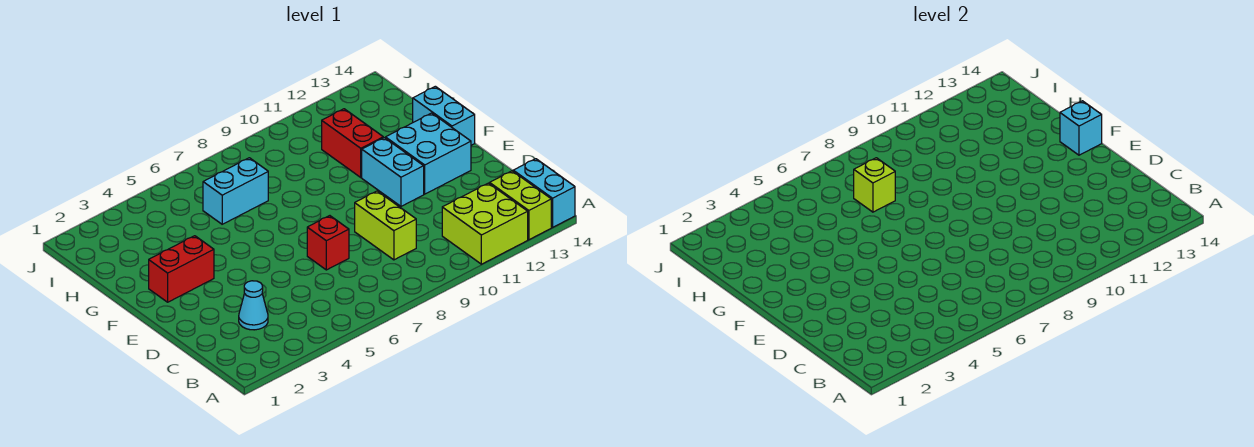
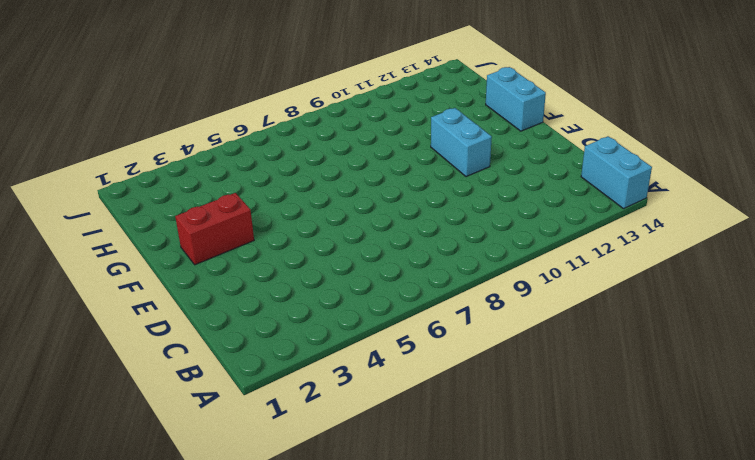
none -> lime brick A11:B12 level 1
none -> lime brick A13:B13 level 1
none -> cyan cone C3 level 1

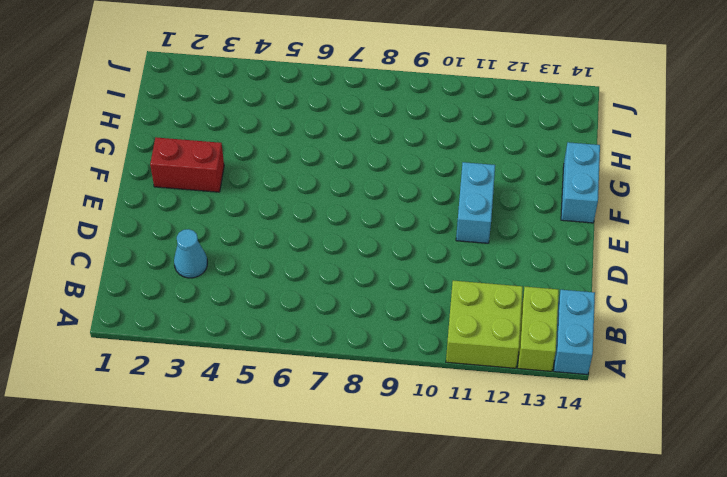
none -> lime brick C9:D9 level 1
none -> red brick D7 level 1
none -> cyan brick E12:F13 level 1

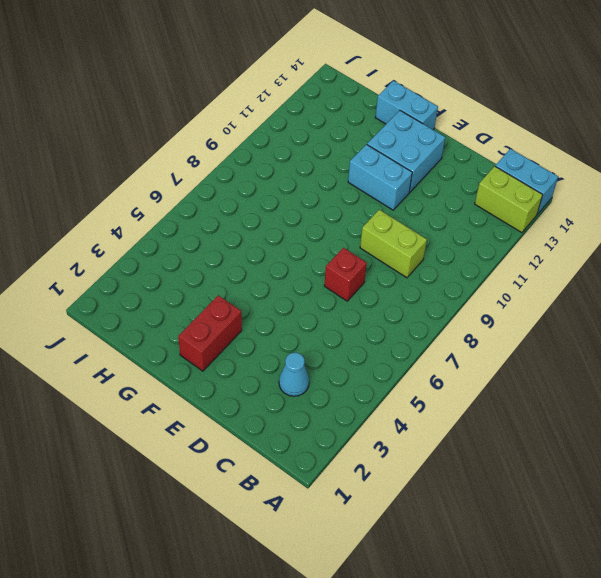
none -> lime brick A11:B12 level 1
none -> red brick G11:H11 level 1
none -> cyan brick H6:H7 level 1

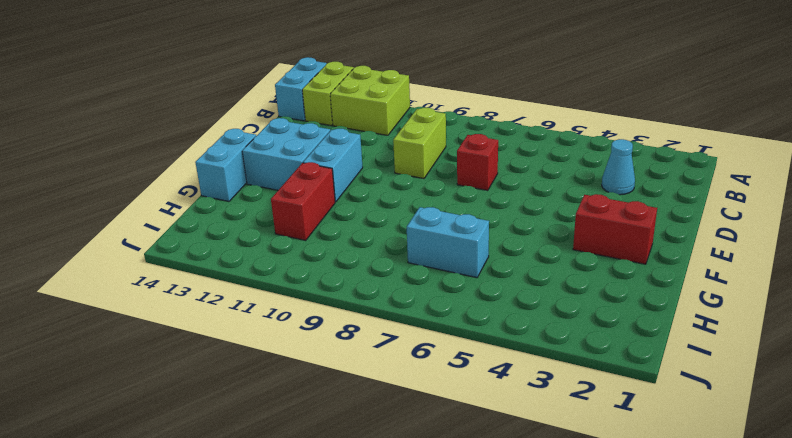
none -> cyan brick F14 level 2
none -> lime brick H7 level 2

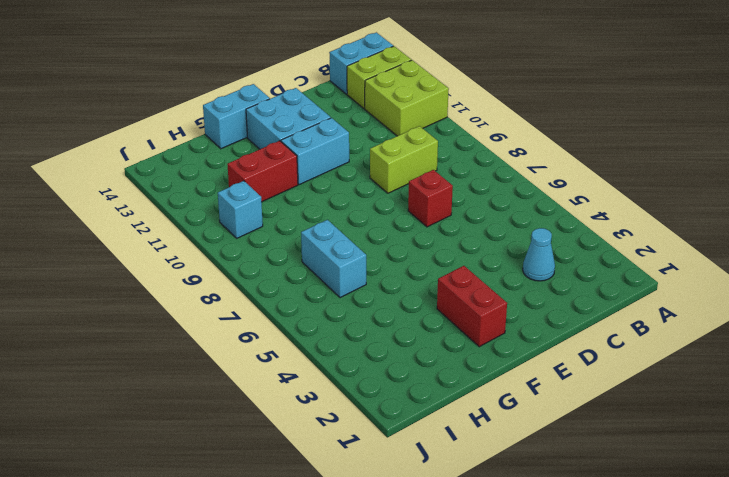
cyan brick I10 level 1 -> cyan brick F14 level 2
none -> lime brick H7 level 2

